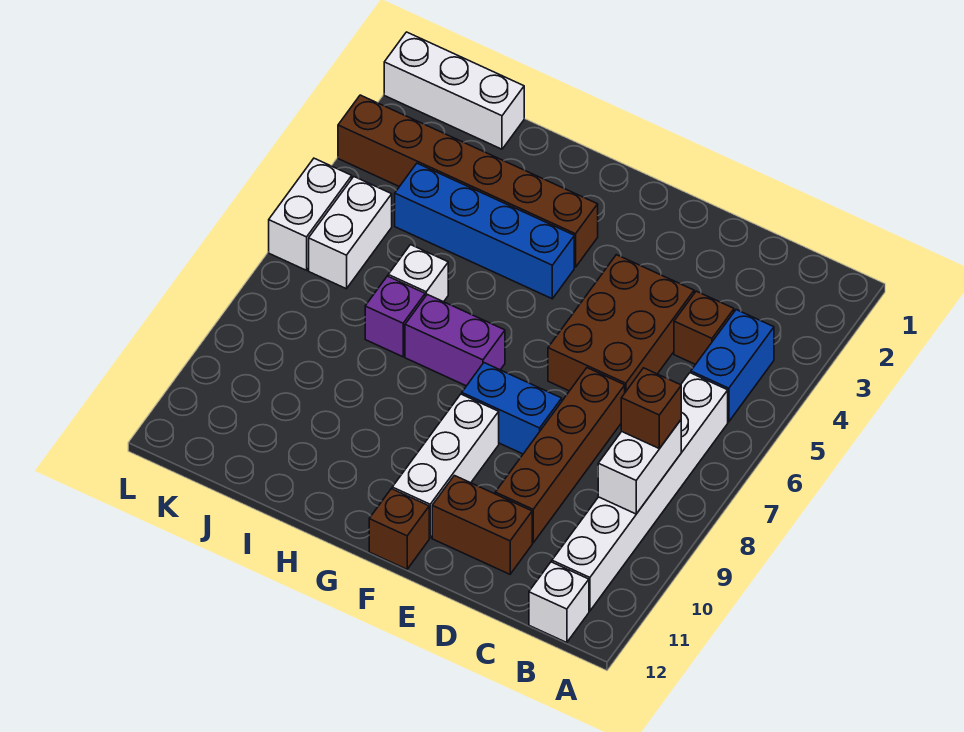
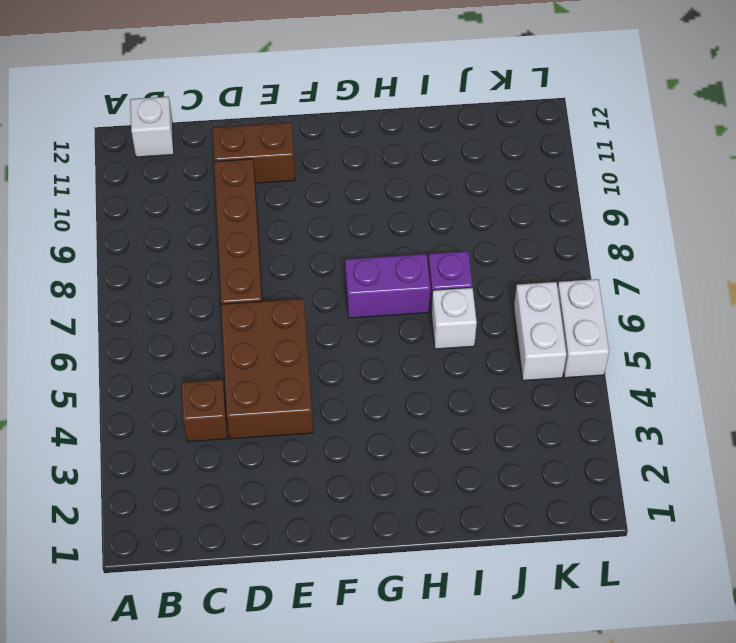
none -> blue brick B4:B5 level 1
none -> white brick B6:B11 level 1
none -> blue brick E8:F8 level 1

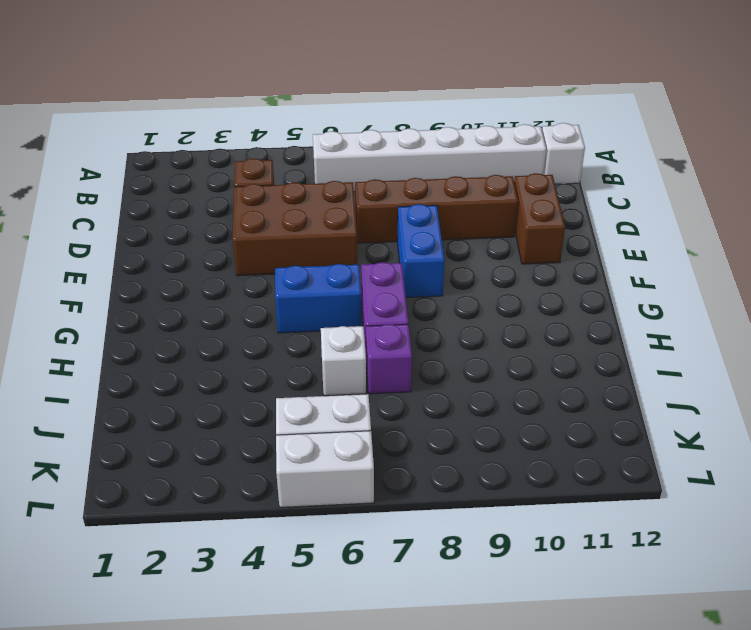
blue brick G5:G6 level 1 -> blue brick B4:B5 level 1
none -> white brick F9:F11 level 1
none -> brown brick F12 level 1
none -> brown brick G3:L3 level 1

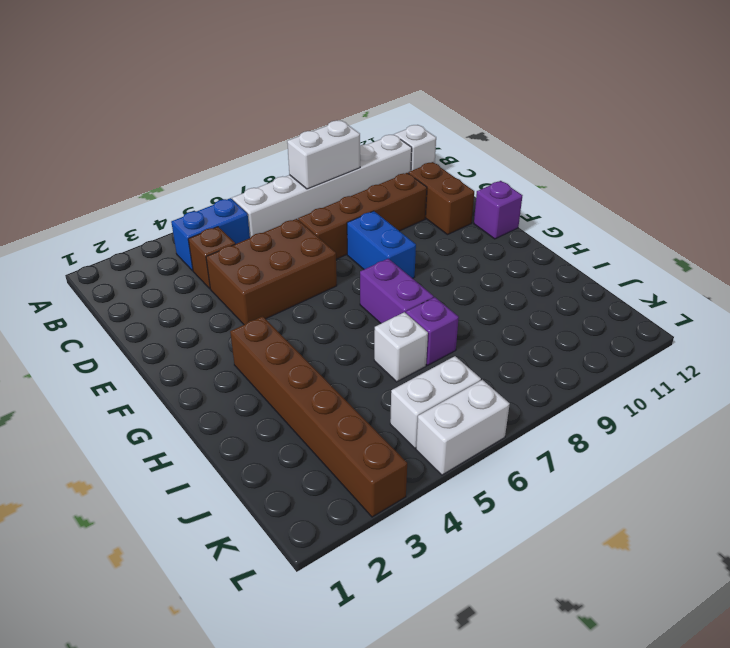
purple brick F12 level 1 -> brown brick F12 level 1
none -> white brick F9:F11 level 1
none -> blue brick G4:J4 level 1
none -> white brick J1:L1 level 1

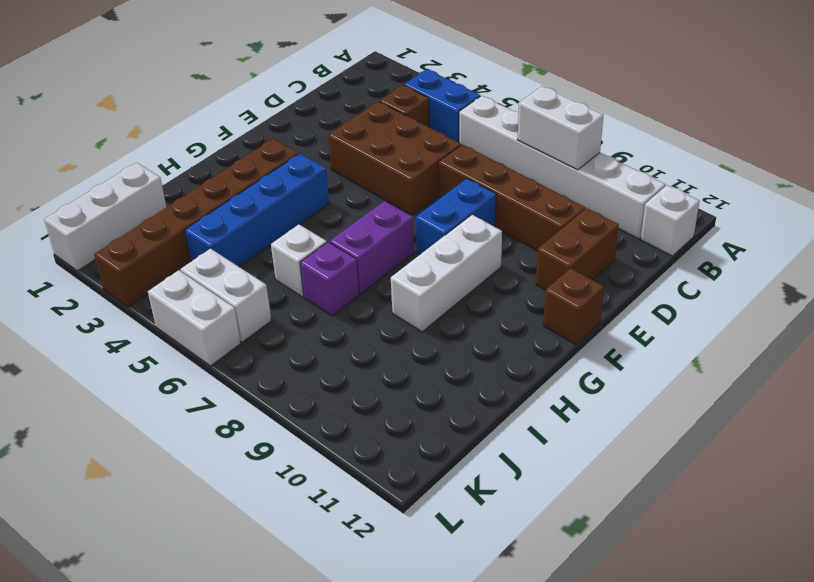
white brick F9:H9 level 1 -> white brick F9:F11 level 1
none -> brown brick B8 level 3

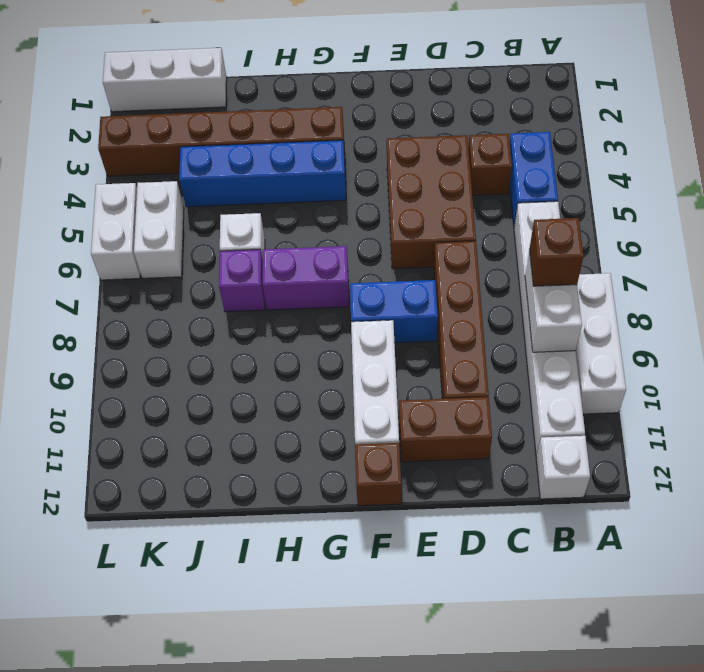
white brick A8:A10 level 1 -> none

